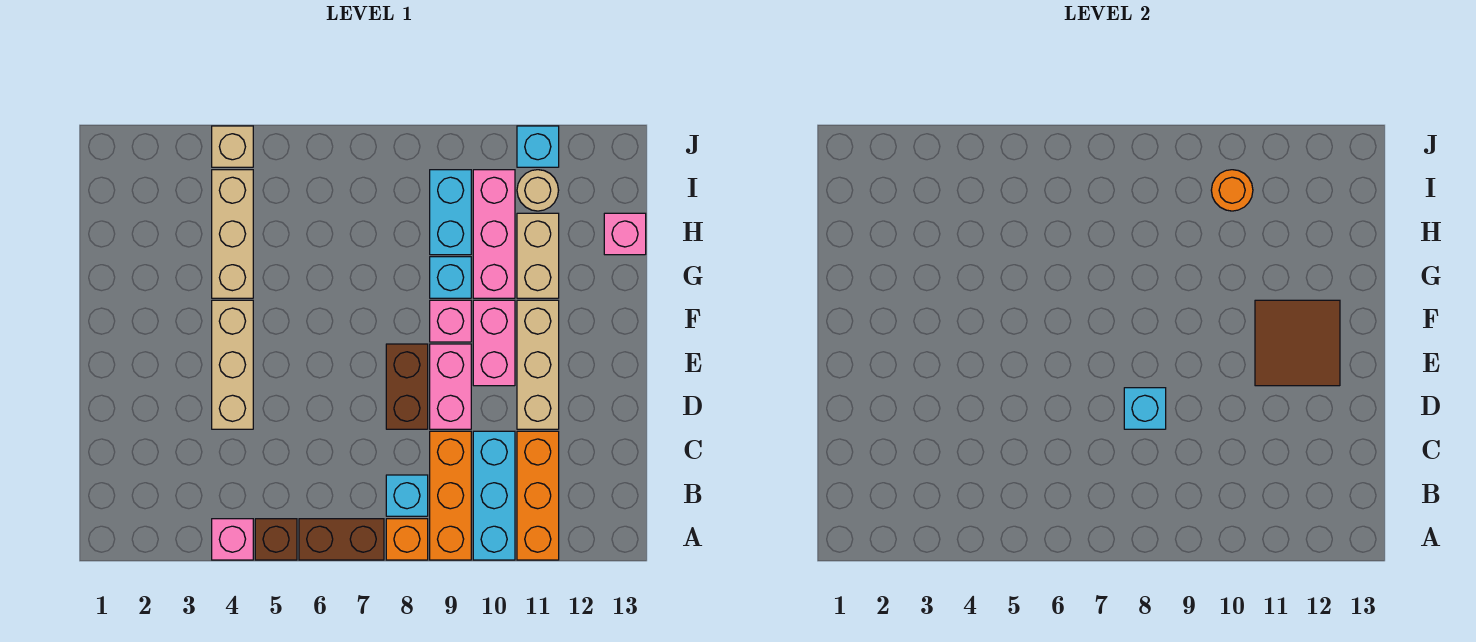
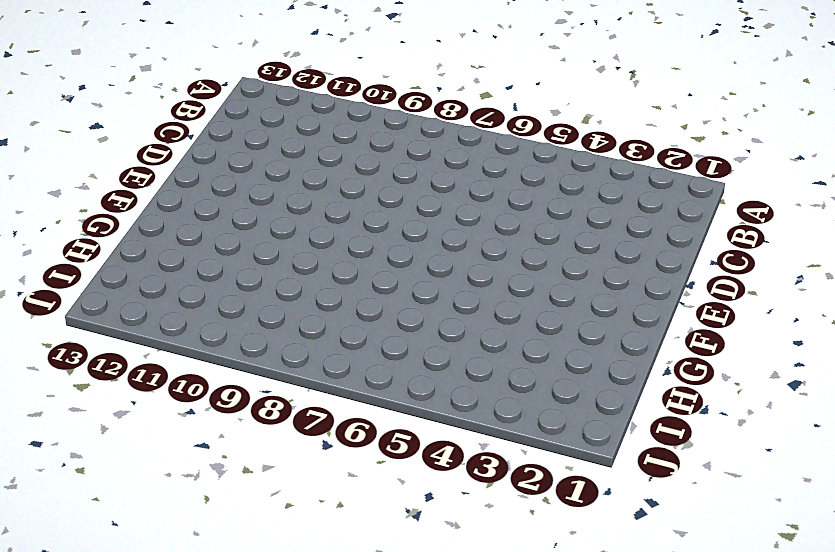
none -> pink brick A4 level 1
none -> brown brick A5 level 1
none -> brown brick A6:A7 level 1

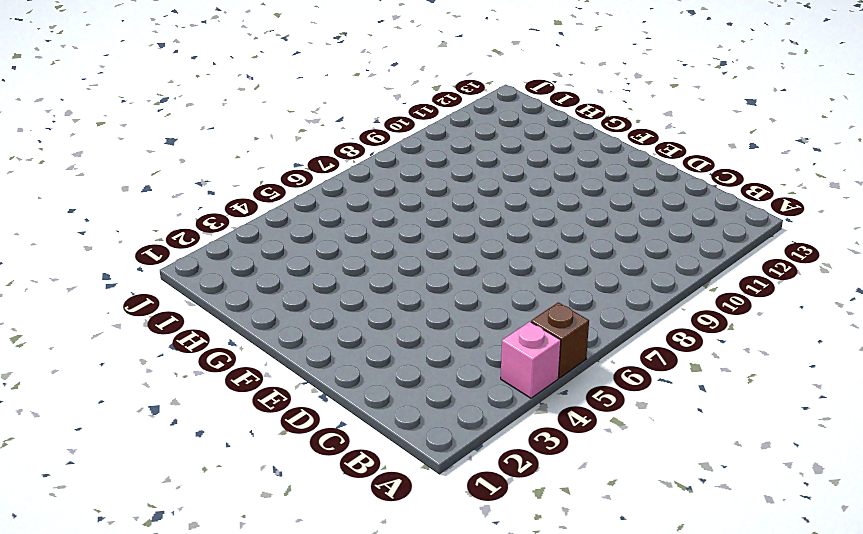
none -> brown brick A6:A7 level 1
none -> orange brick A8 level 1
none -> orange brick A9:C9 level 1

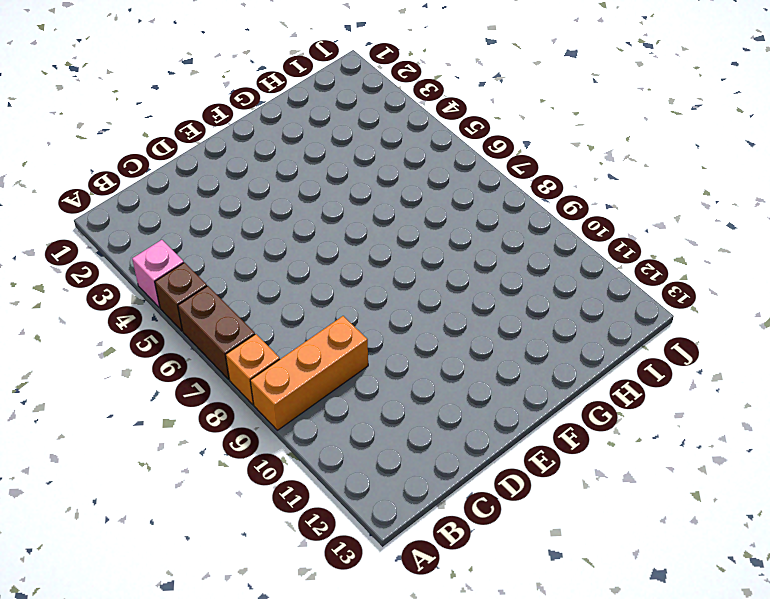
none -> cyan brick A10:C10 level 1
none -> orange brick A11:C11 level 1
none -> cyan brick B8 level 1

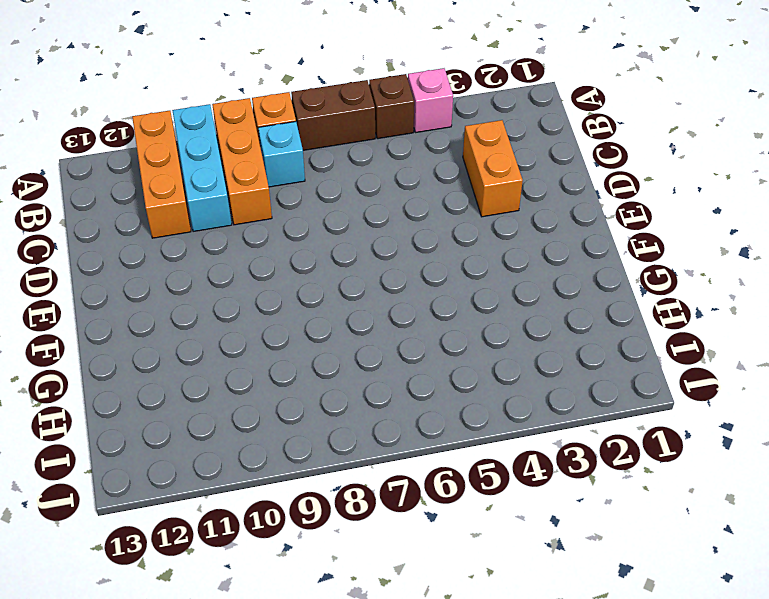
orange brick C3:D3 level 1 -> none
none -> tan brick D4:F4 level 1
none -> brown brick D8:E8 level 1
none -> pink brick D9:E9 level 1

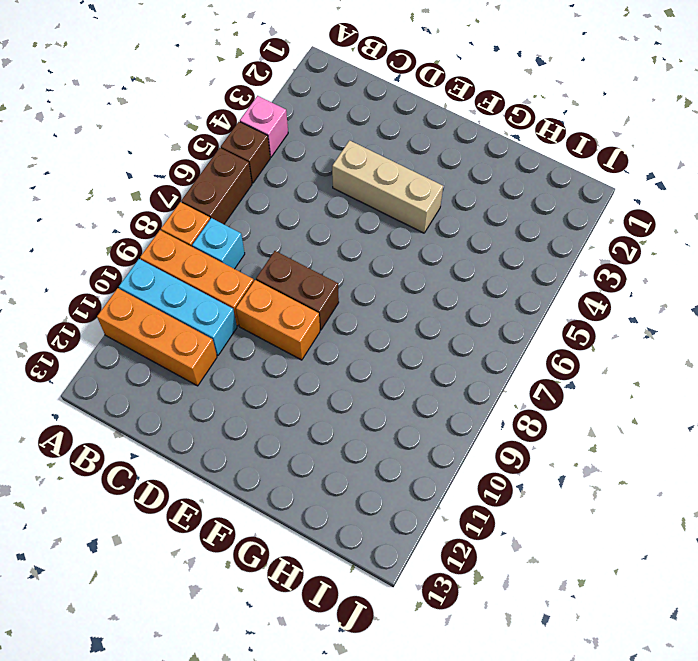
orange brick D9:E9 level 1 -> pink brick D9:E9 level 1
none -> tan brick D11:F11 level 1
none -> pink brick E10:F10 level 1
none -> pink brick F9 level 1

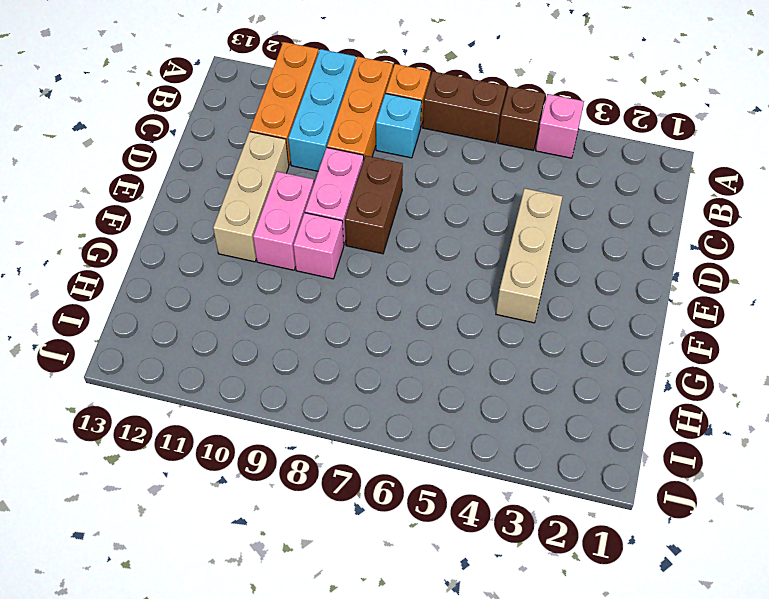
none -> tan brick G4:I4 level 1
none -> cyan brick G9 level 1
none -> pink brick G10:I10 level 1

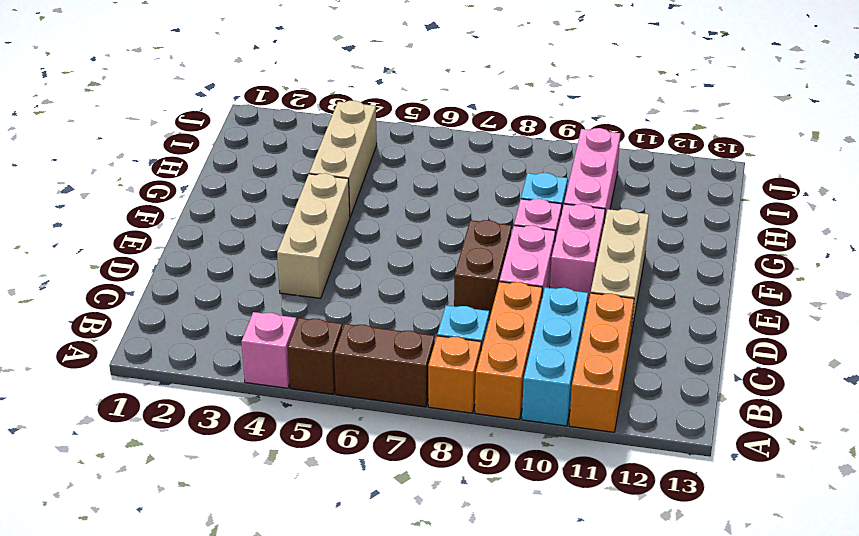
none -> tan brick G11:H11 level 1
none -> cyan brick H9:I9 level 1
none -> pink brick H13 level 1

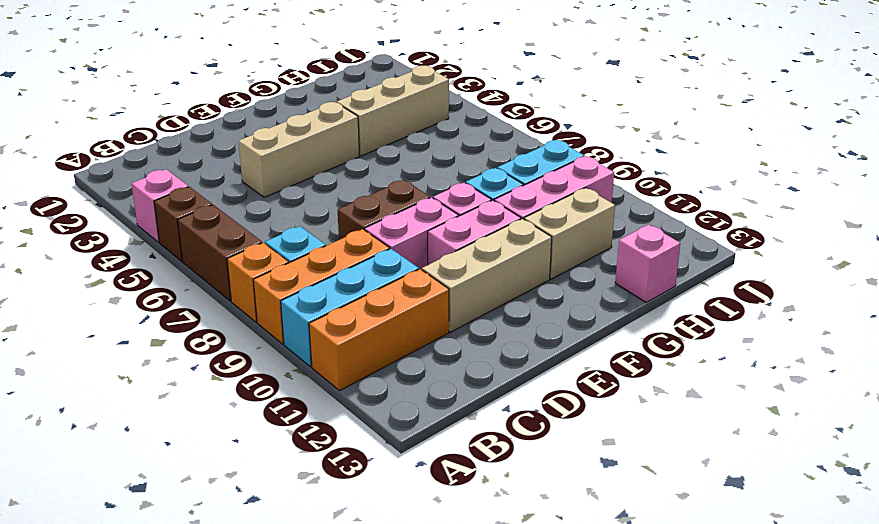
none -> tan round brick I11 level 1
none -> tan brick J4 level 1
none -> cyan brick J11 level 1

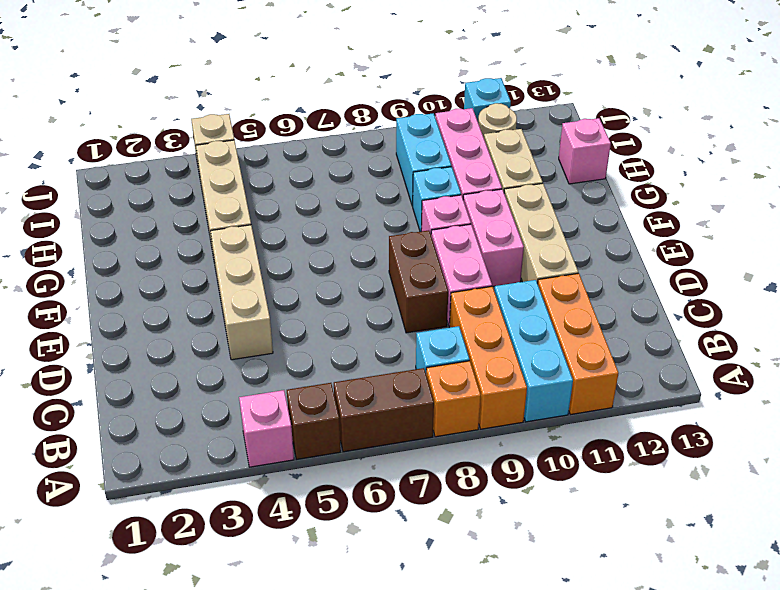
none -> cyan brick D8 level 2
none -> brown tile E11:F12 level 2
none -> orange round brick I10 level 2

